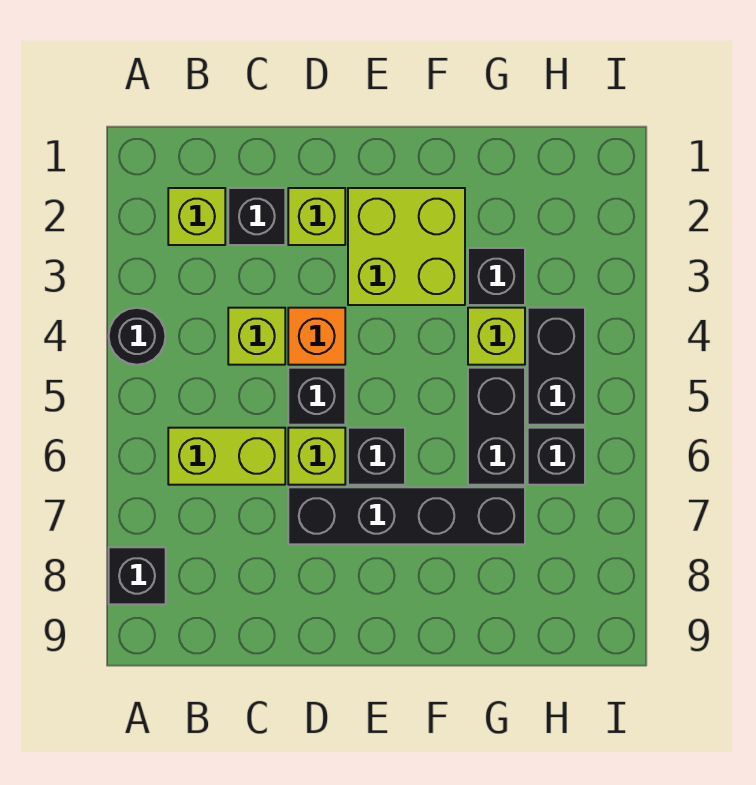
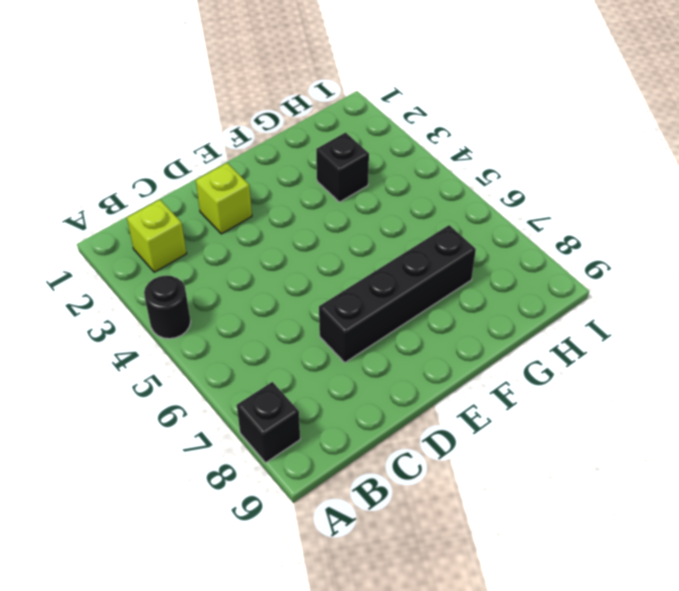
none -> lime brick B6:C6 level 1
none -> black brick C2 level 1
none -> lime brick C4 level 1

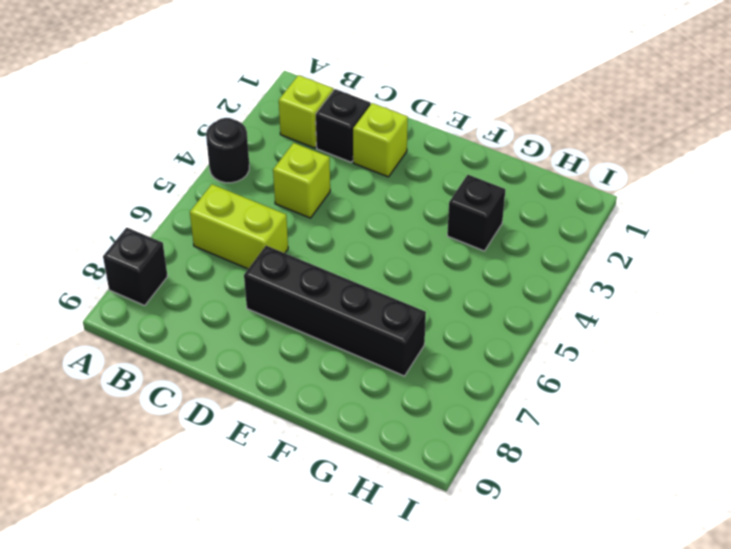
none -> orange brick D4 level 1
none -> black brick D5 level 1
none -> lime brick D6 level 1

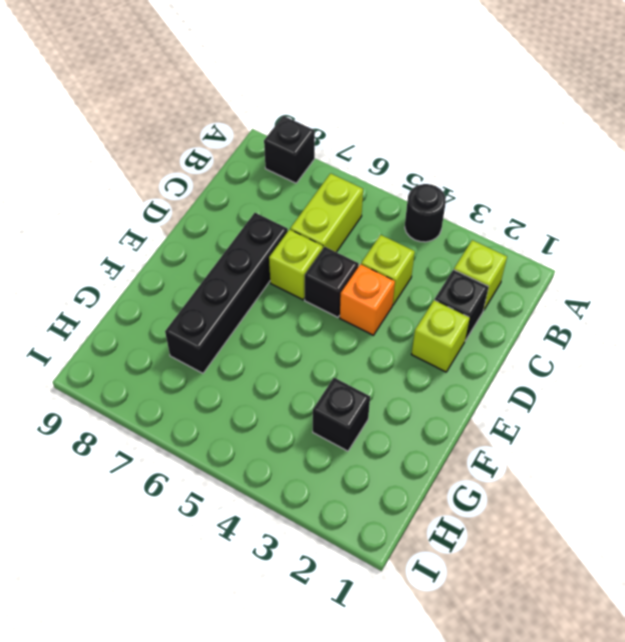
none -> lime brick E2:F3 level 1
none -> black brick E6 level 1
none -> lime brick G4 level 1

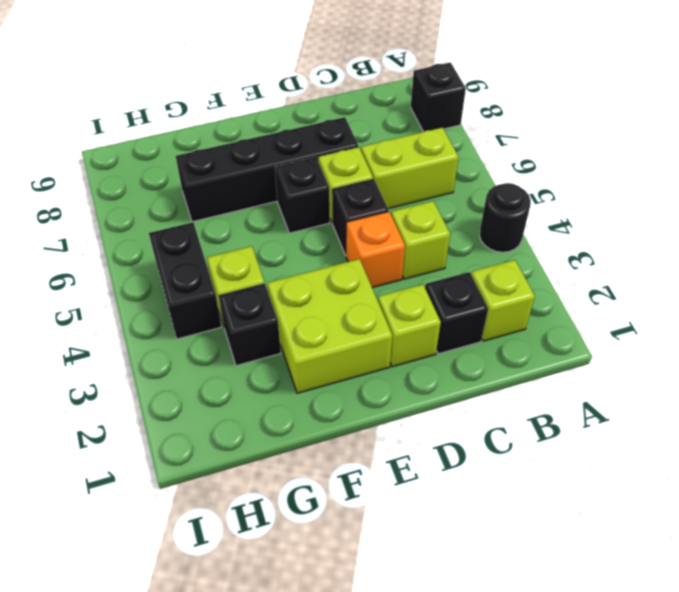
none -> black brick G5:G6 level 1
none -> black brick H6 level 1

